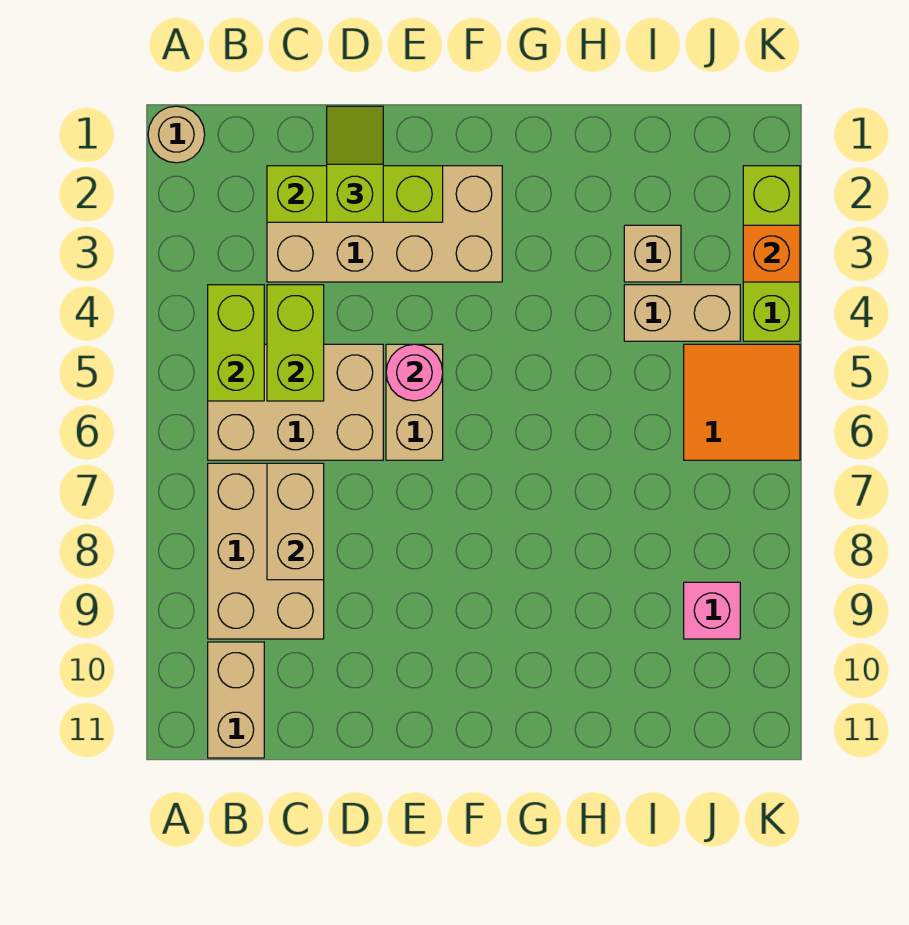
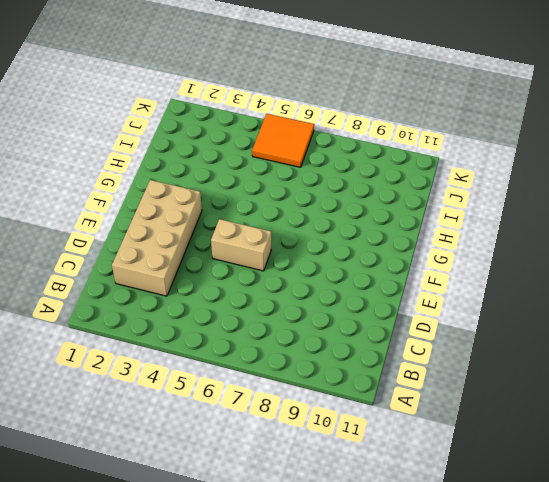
none -> tan round brick A1 level 1
none -> tan brick B5:D6 level 1
none -> tan brick B7:C9 level 1

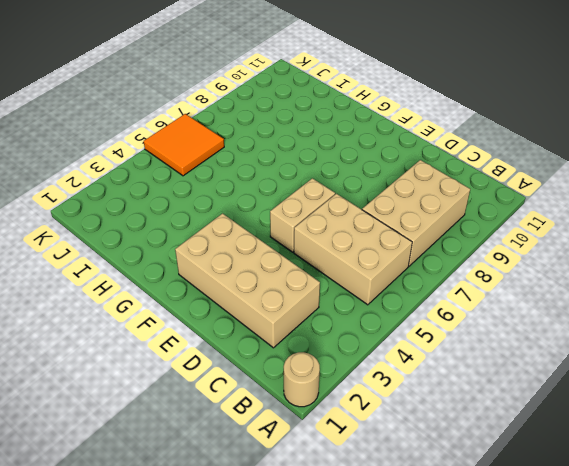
none -> tan brick B10:B11 level 1
none -> tan brick I3 level 1
none -> tan brick I4:J4 level 1

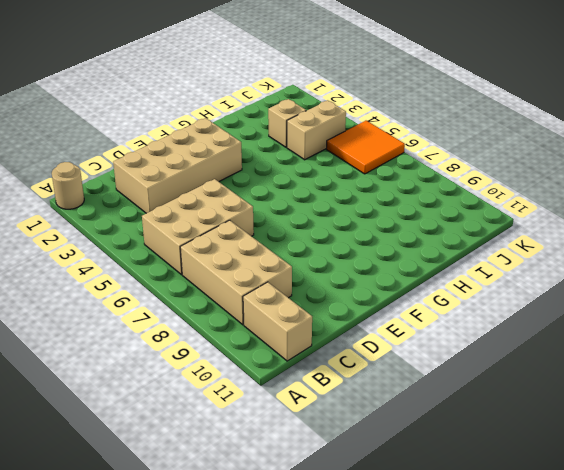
none -> tan brick E5:E6 level 1
none -> pink brick J9 level 1
none -> lime brick K2:K4 level 1

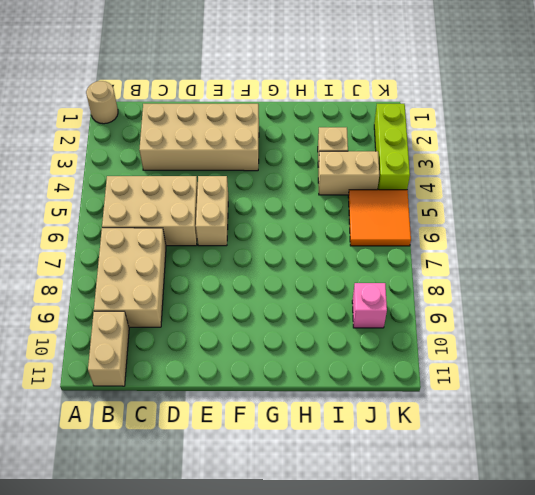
none -> lime brick B4:B5 level 2
none -> lime brick C2:E2 level 2
none -> lime brick C4:C5 level 2

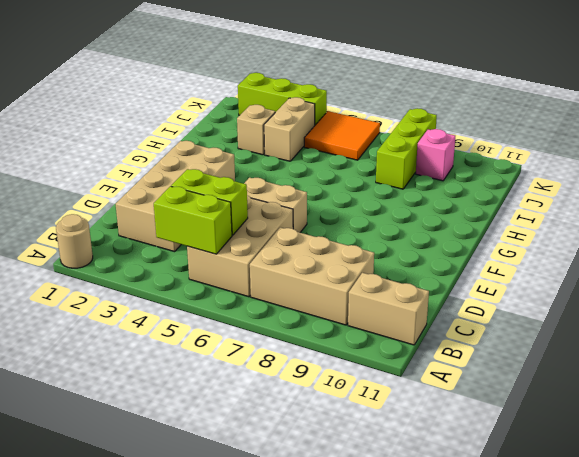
lime brick I8:K8 level 1 -> lime brick C2:E2 level 2
none -> tan brick C7:C8 level 2
none -> pink round brick E5 level 2
none -> orange brick K3 level 2

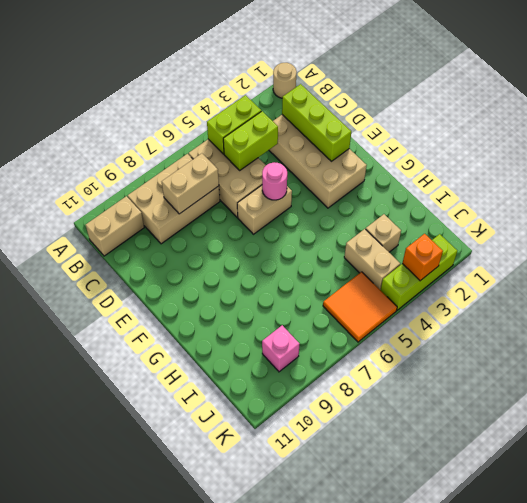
none -> lime slope D1:D2 level 3 top 2

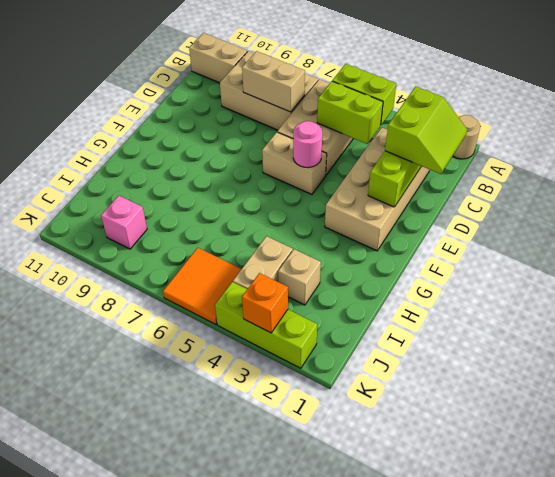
lime slope C1:D2 level 3 top 2 -> lime slope D1:D2 level 3 top 2

